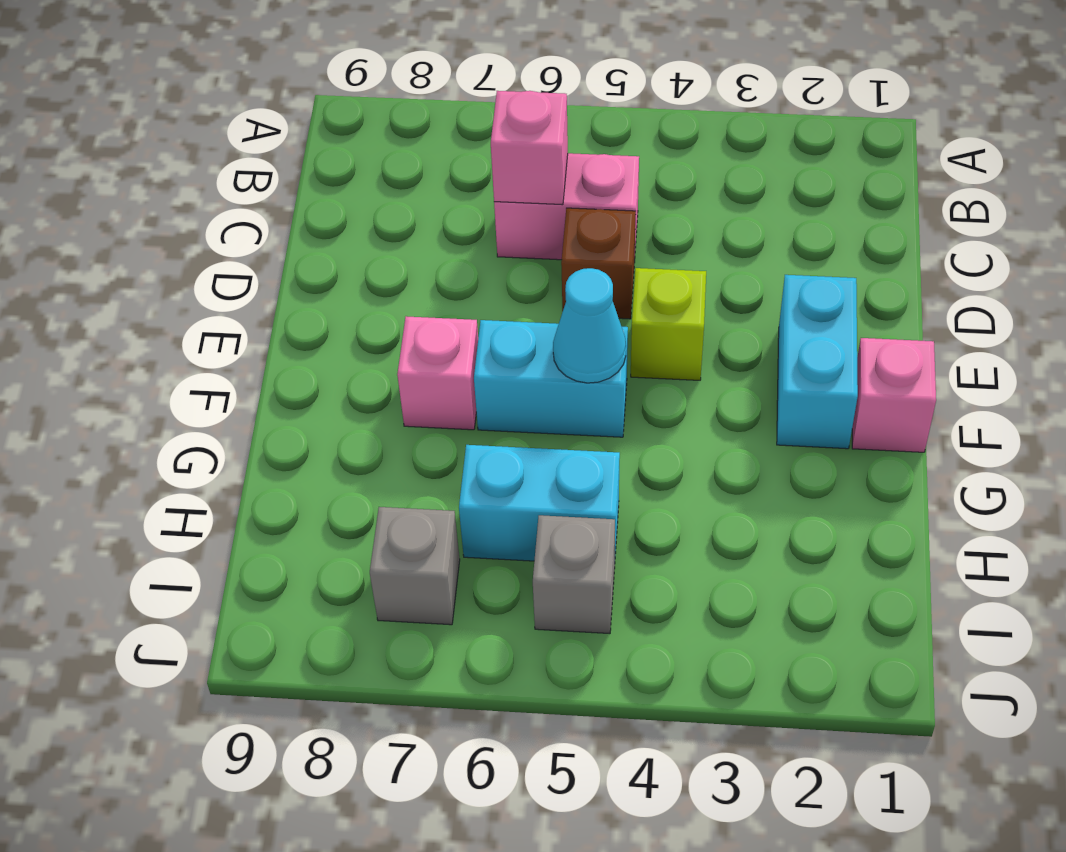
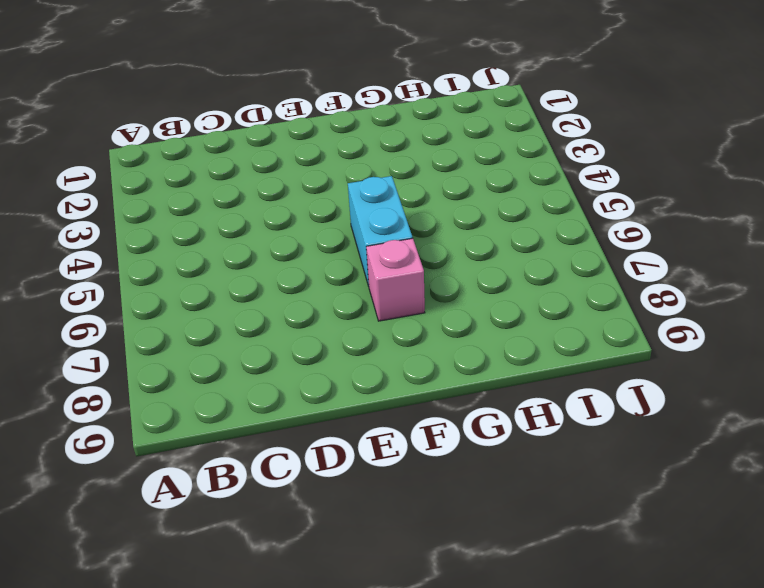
none -> pink brick C5:C6 level 1
none -> brown brick D5 level 1
none -> cyan brick E2:F2 level 1

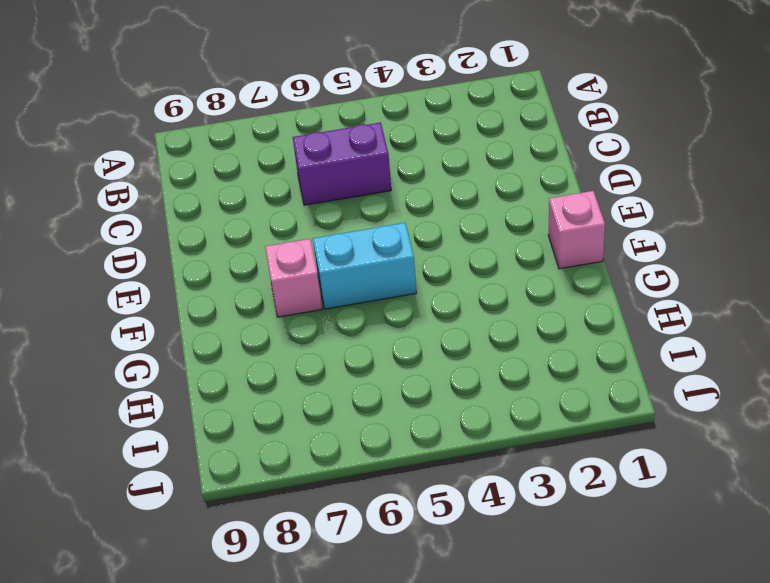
purple brick C5:C6 level 1 -> pink brick C5:C6 level 1
none -> brown brick D5 level 1
none -> cyan brick E2:F2 level 1
none -> lime brick E4 level 1

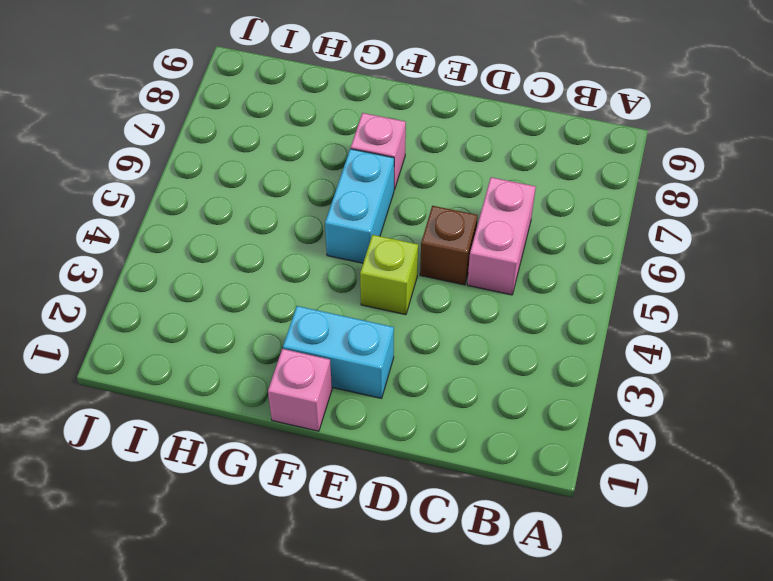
none -> cyan brick H5:H6 level 1
none -> grey brick I5 level 1
none -> grey brick I7 level 1

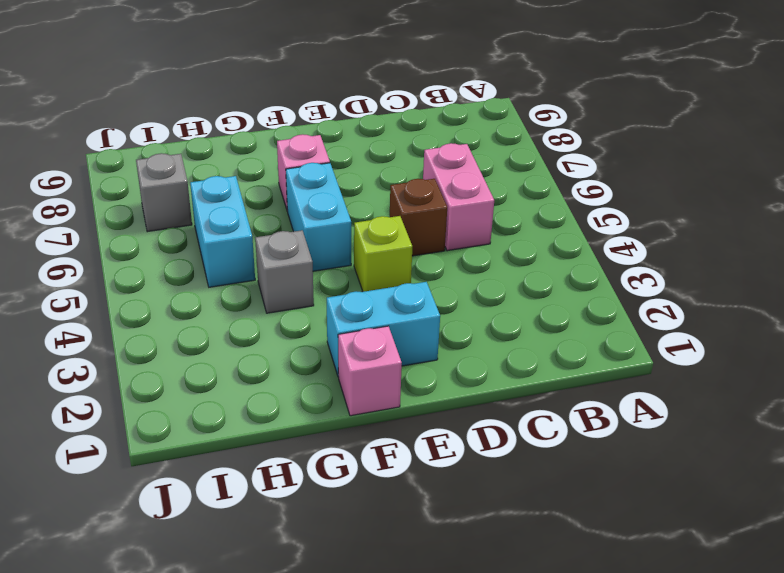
grey brick G4 level 1 -> grey brick I5 level 1
none -> pink brick C6 level 2
none -> cyan cone F5 level 2

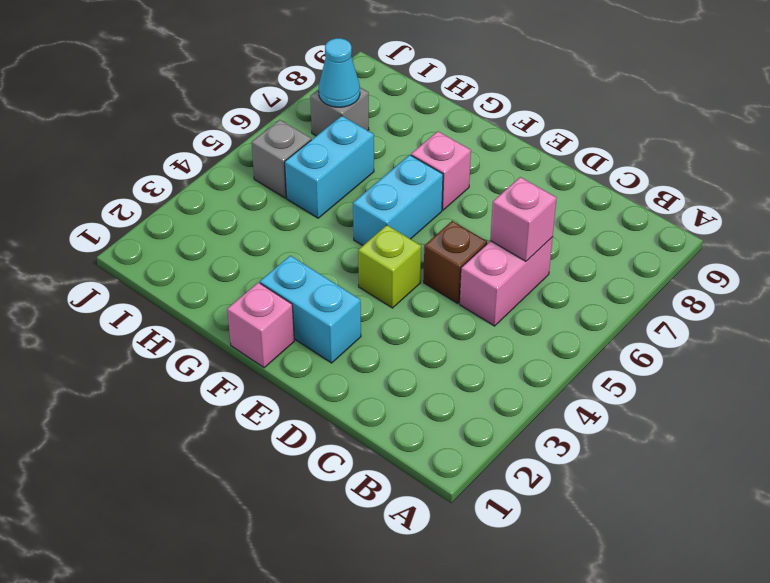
cyan cone I7 level 2 -> cyan cone F5 level 2

